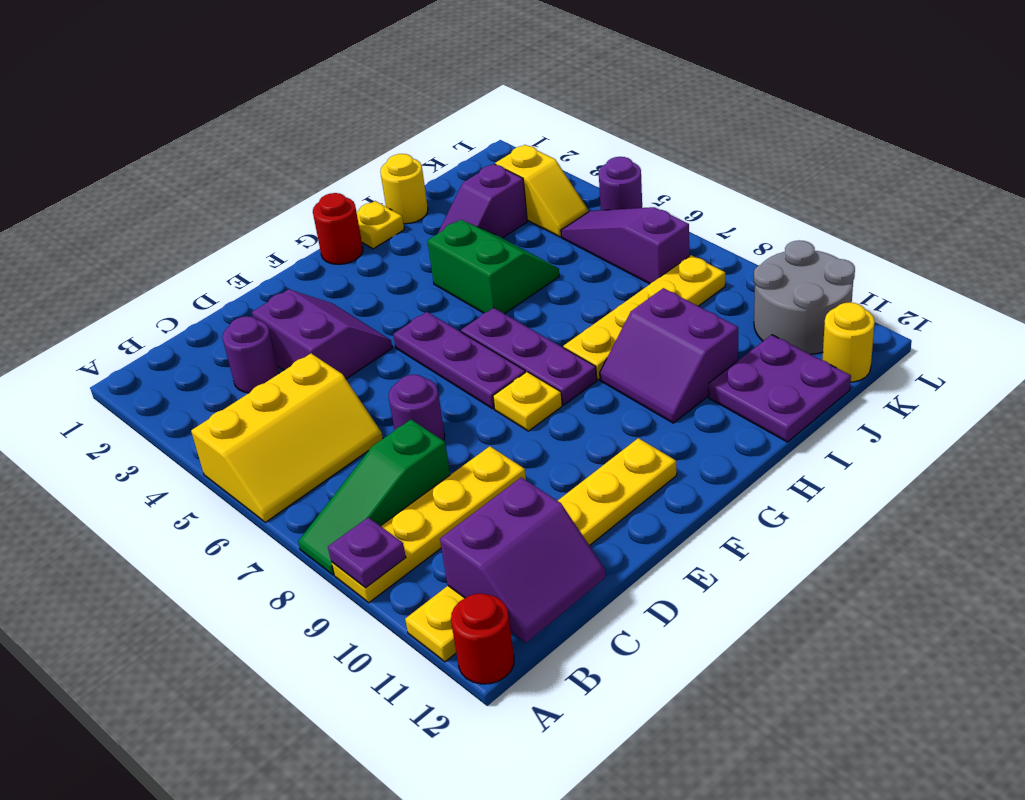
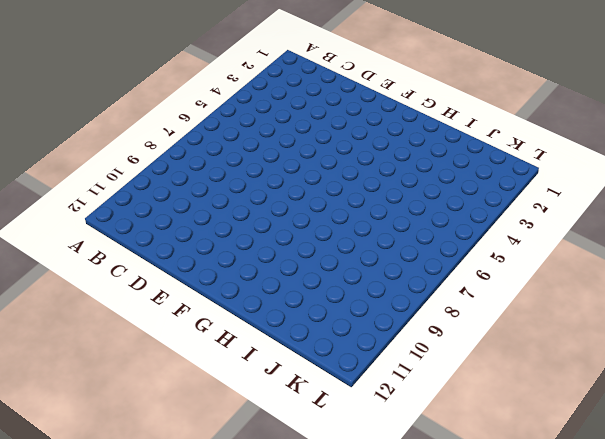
none -> yellow slope A5:C6 level 1 top 5
none -> green slope A8:C8 level 1 top C
none -> yellow plate A9:D9 level 1

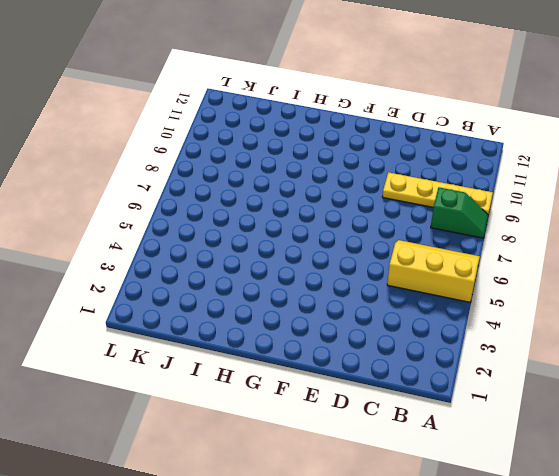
green slope A8:B8 level 1 top B -> green slope A8:C8 level 1 top C
none -> yellow plate A11:F11 level 1
none -> red round brick A12 level 1
none -> purple round brick C3 level 1

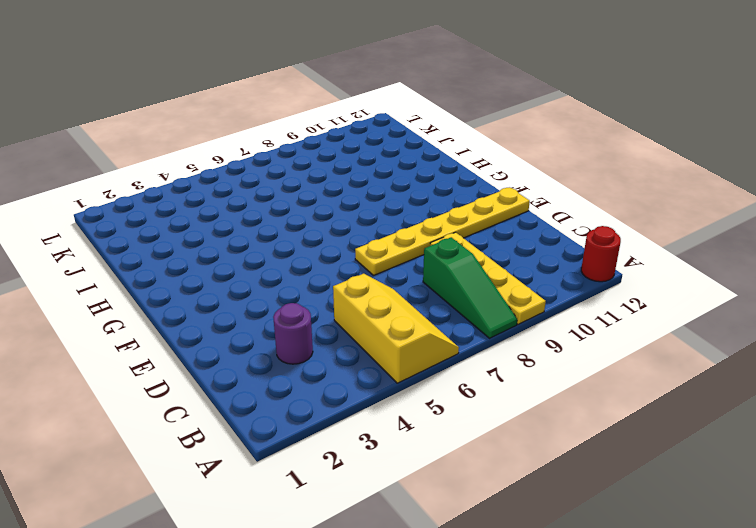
yellow plate E7:E12 level 1 -> yellow plate A11:F11 level 1
none -> purple slope D3:E4 level 1 top D
none -> purple round brick D7 level 1
none -> purple plate F5:F7 level 1

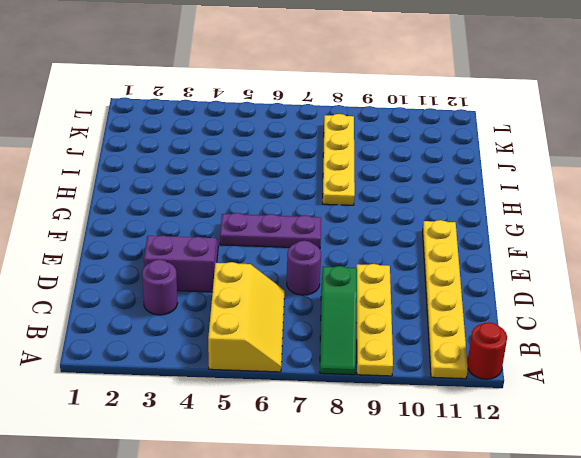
none -> yellow plate F8 level 1
none -> red round brick G1 level 1
none -> purple plate G6:G8 level 1

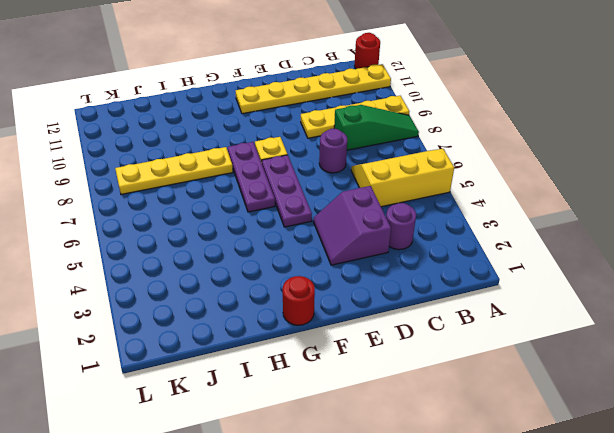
none -> yellow plate H1 level 1
none -> green slope H4:I5 level 1 top H
none -> purple slope H9:I10 level 1 top I

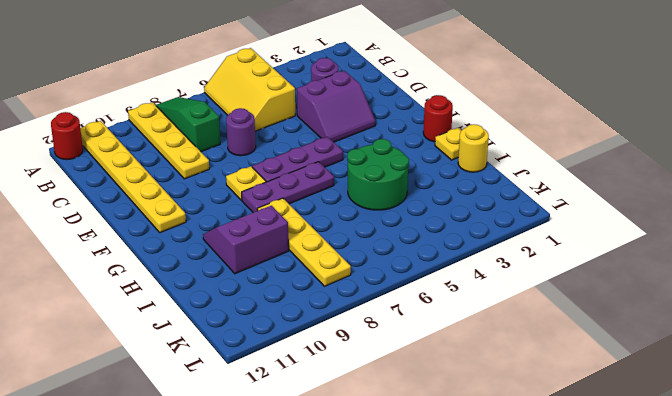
green round brick H4:I5 level 1 -> green slope H4:I5 level 1 top H
none -> purple slope I3:J3 level 1 top J
none -> purple plate I11:J12 level 1
none -> yellow slope K3:K4 level 1 top 3

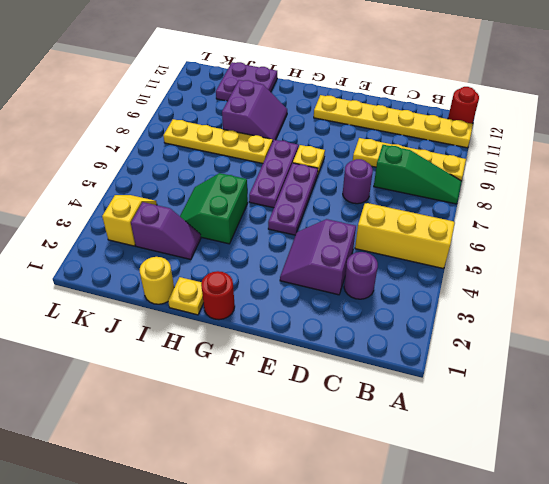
none -> purple slope K5:K7 level 1 top 7
none -> grey round brick K10:L11 level 1
none -> yellow round brick K12 level 1

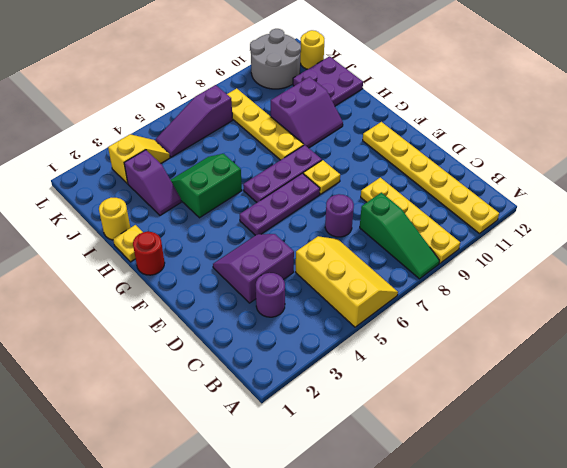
none -> red round brick A12 level 1
none -> purple round brick L5 level 1
none -> purple plate A9 level 2

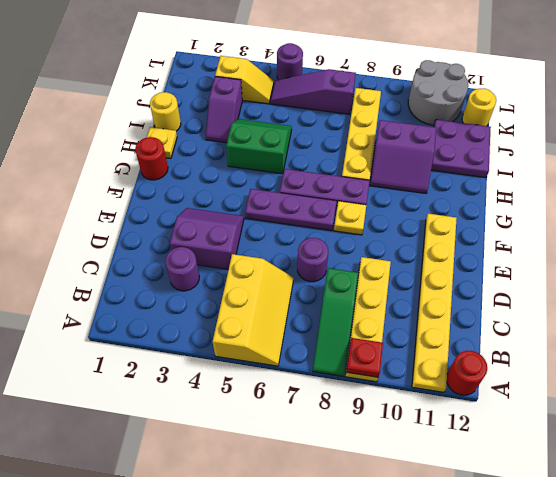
red plate A9 level 2 -> purple plate A9 level 2
none -> purple slope B11:C12 level 2 top 11

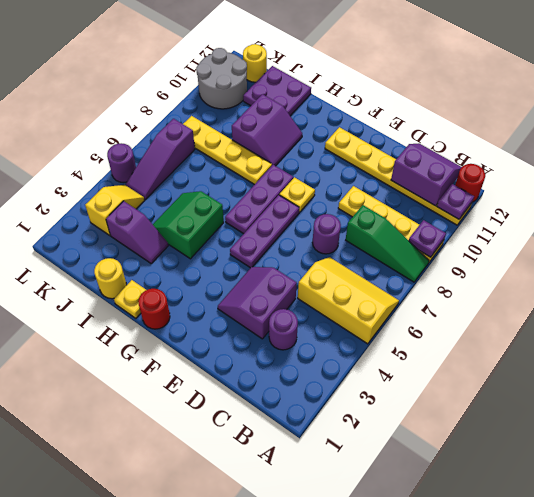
purple plate A11 level 2 -> none

